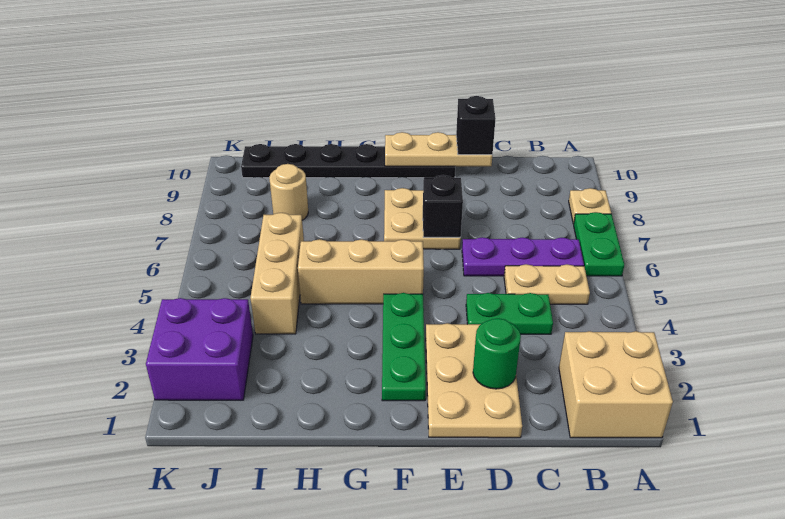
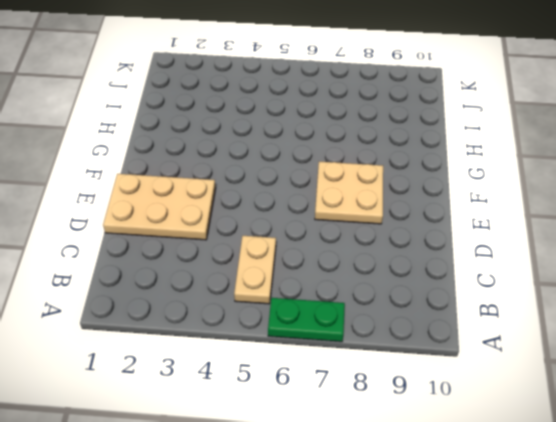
none -> tan brick A1:B2 level 1
none -> tan plate A8 level 1
none -> purple plate B6:D6 level 1

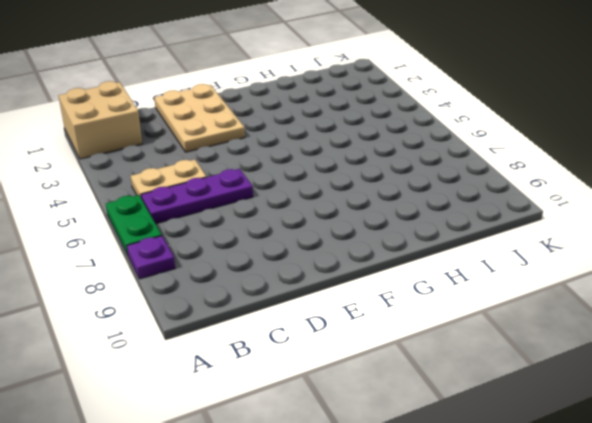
purple plate A8 level 1 -> tan plate A8 level 1
none -> green plate C4:D4 level 1
none -> tan plate E7:F8 level 1
none -> black plate E10:J10 level 1

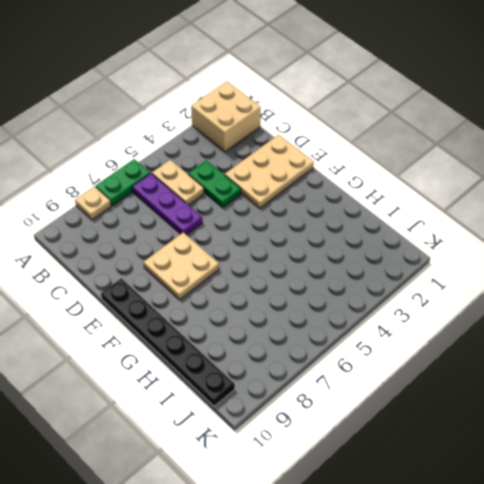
none -> green plate F2:F4 level 1
none -> tan brick F5:H5 level 1
none -> tan brick I4:I6 level 1

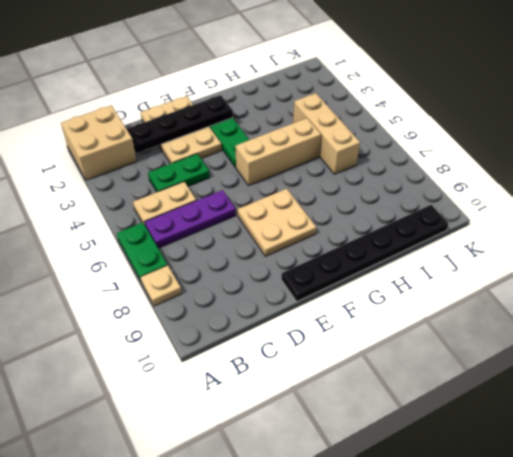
black plate C2:F2 level 2 -> green round brick D2 level 2
none -> tan round brick I8 level 1
none -> purple brick J2:K3 level 1
none -> tan plate D10:F10 level 2

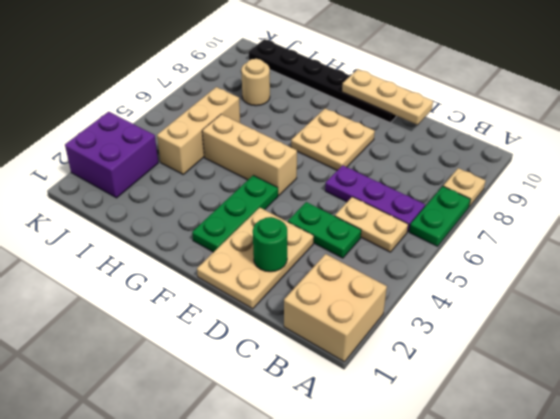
none -> black brick E7 level 2
none -> black brick D10 level 3

